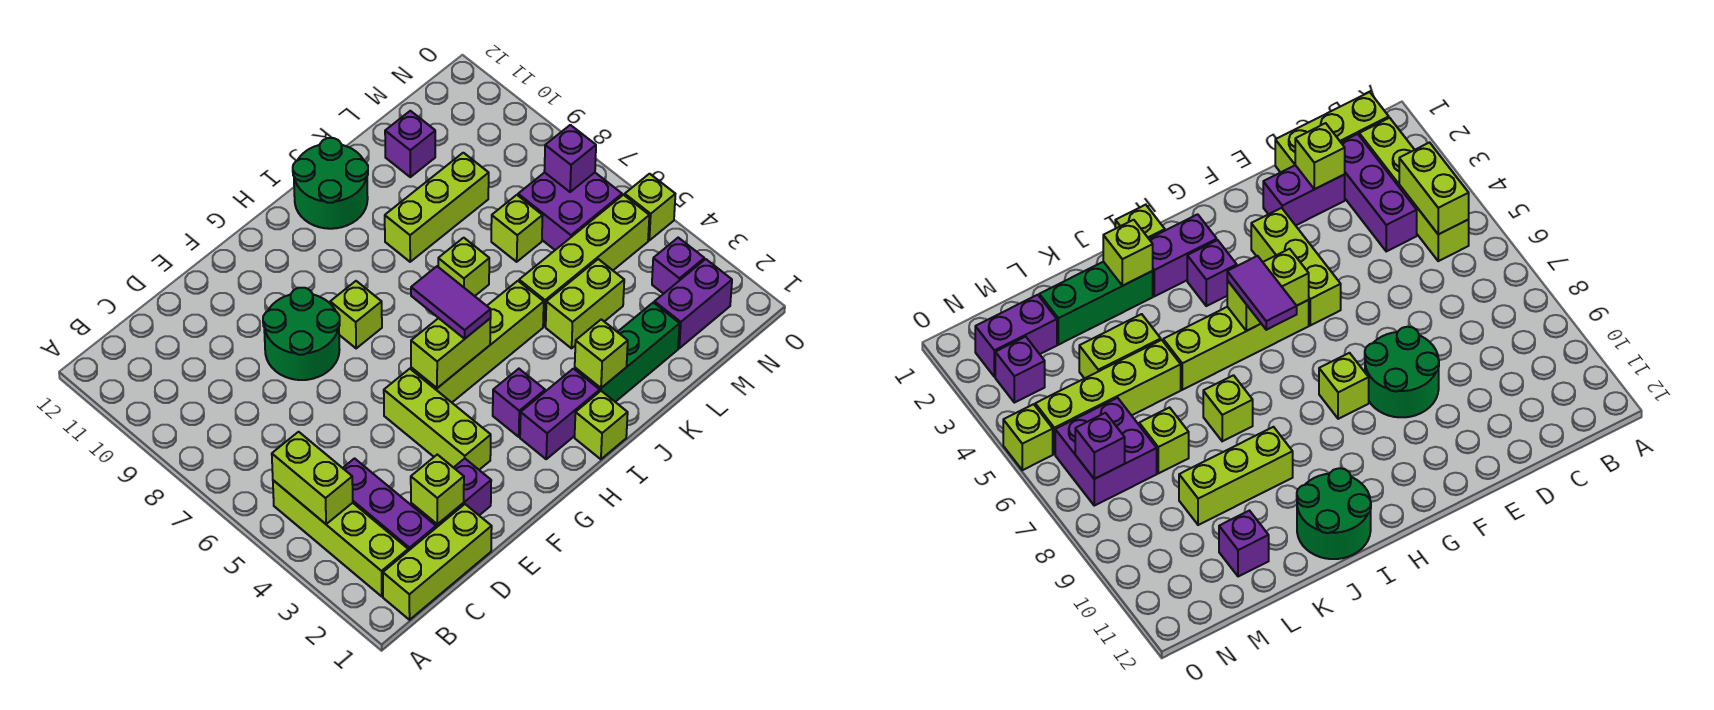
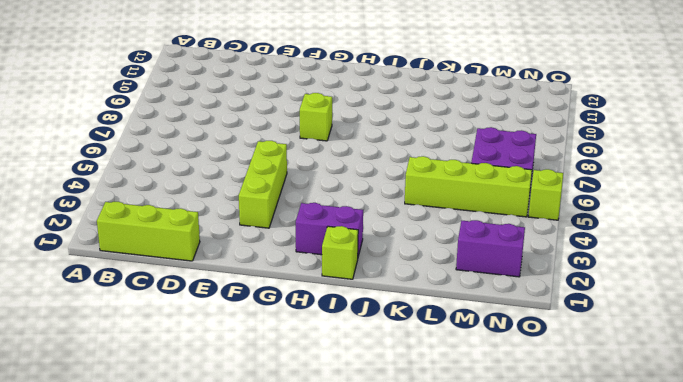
none -> lime brick B2:B5 level 1
none -> purple brick C2:C4 level 1
none -> purple brick D2:E2 level 1

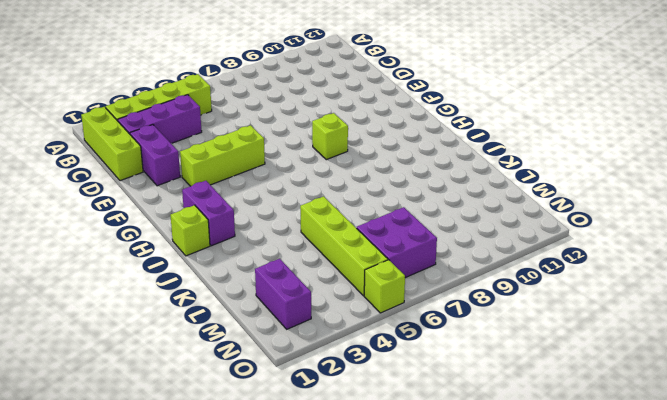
none -> green round brick E8:F9 level 1
none -> lime brick G5:J5 level 1
none -> purple brick H3 level 1

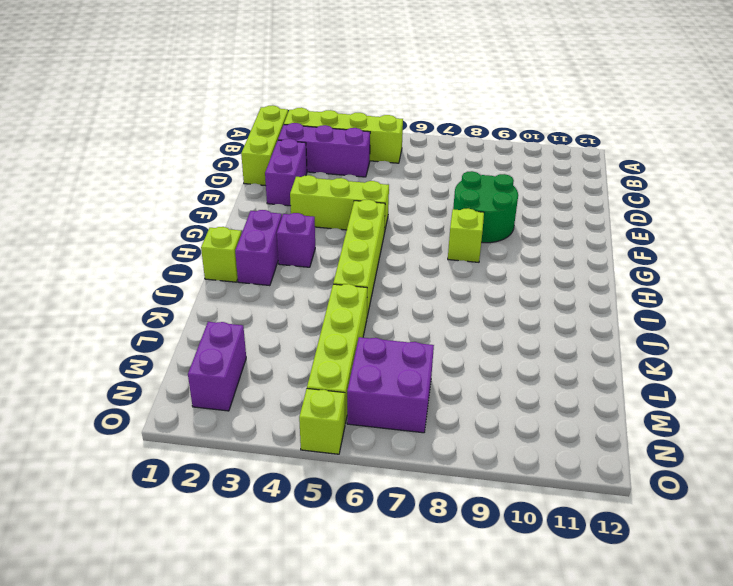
none -> green round brick I11:J12 level 1
none -> green brick J2:L2 level 1
none -> lime brick J7 level 1

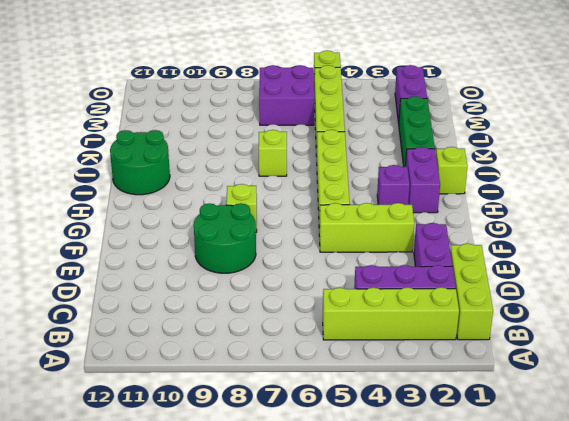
none -> lime brick J9:L9 level 1
none -> lime brick K4:L4 level 1
none -> lime brick L7 level 1

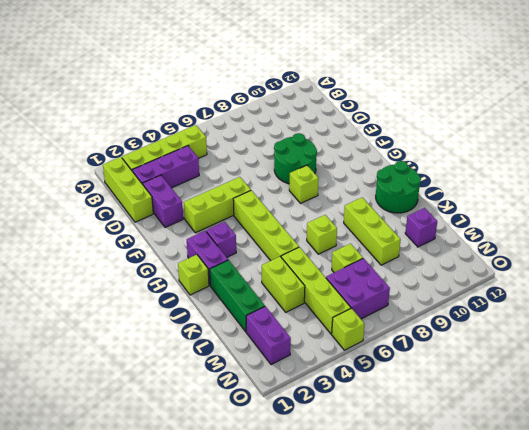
none -> purple brick N3 level 1
none -> lime brick B4:B5 level 2
none -> lime brick D2 level 2

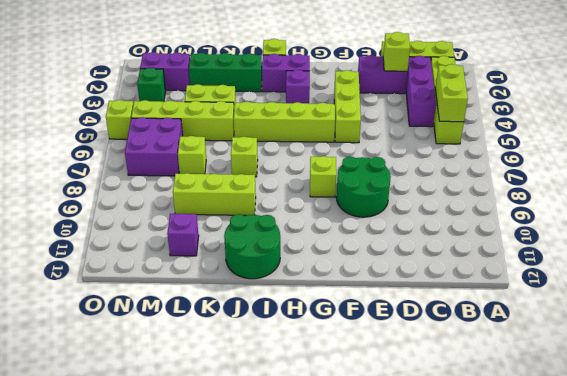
green brick N3 level 1 -> purple brick N3 level 1
none -> lime brick G5:H5 level 2
none -> lime brick J2 level 2
none -> purple brick N7 level 2

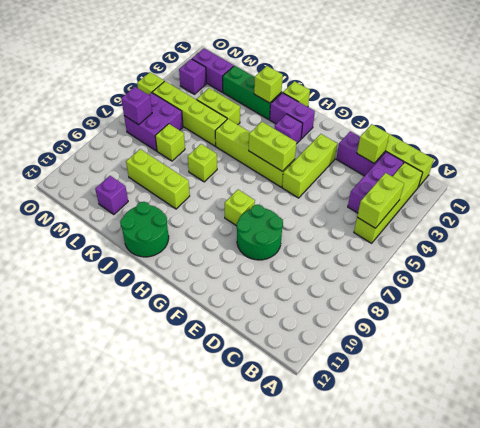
none -> purple tile H5:H6 level 3

